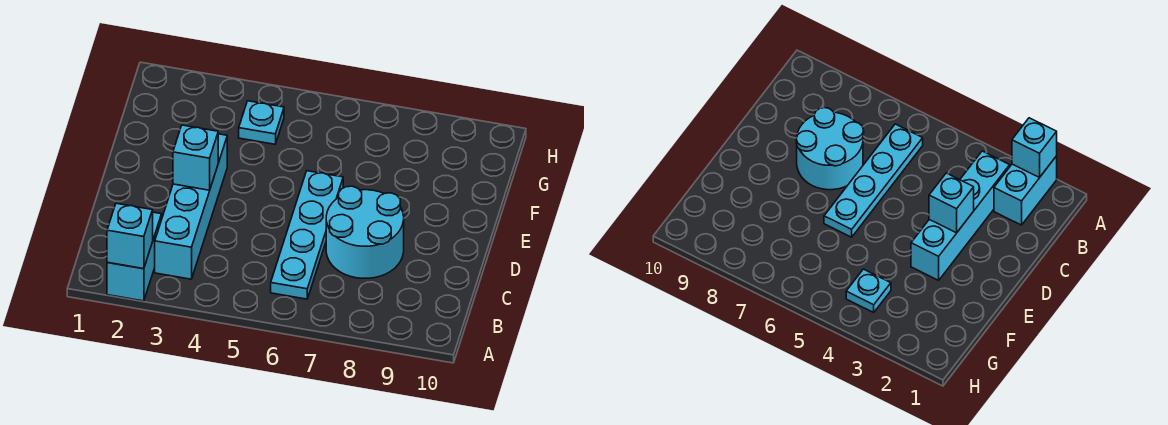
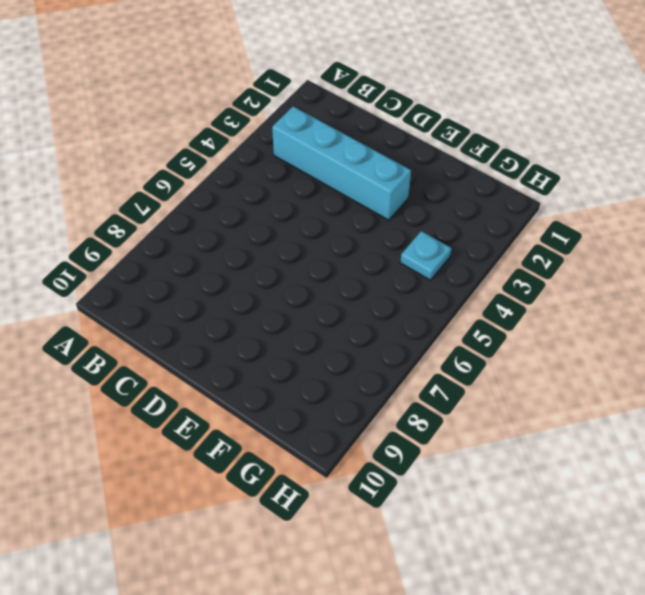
none -> cyan brick A2:B2 level 1
none -> cyan plate B6:E6 level 1

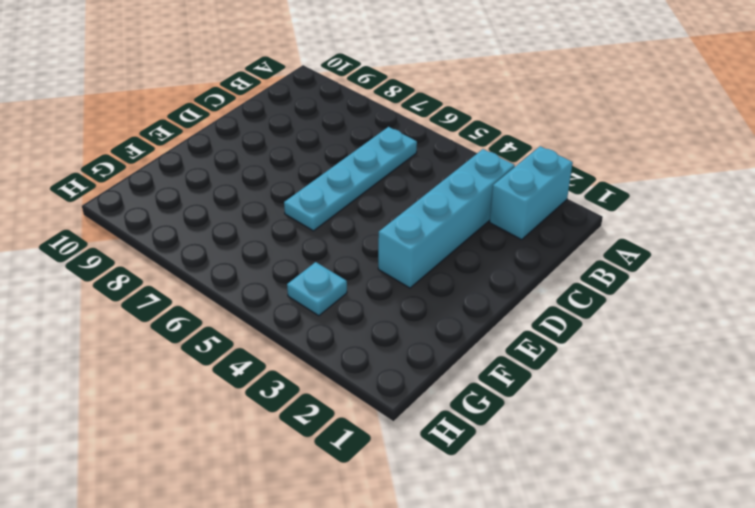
none -> cyan round brick C7:D8 level 1
none -> cyan brick A2 level 2

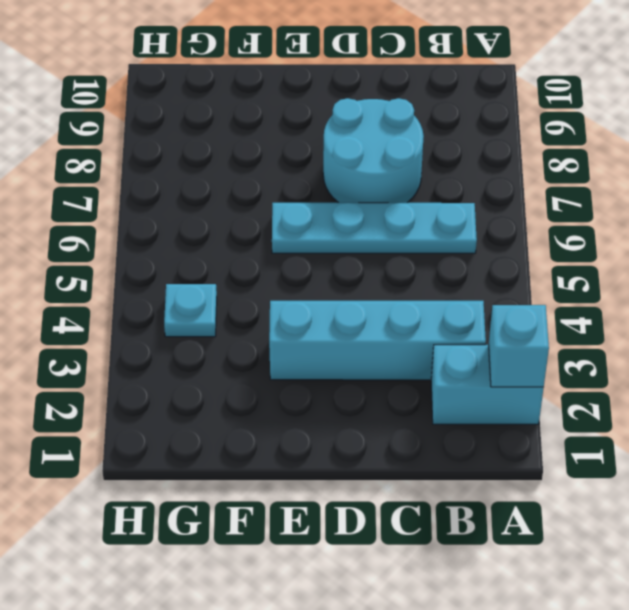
none -> cyan brick D3 level 2

